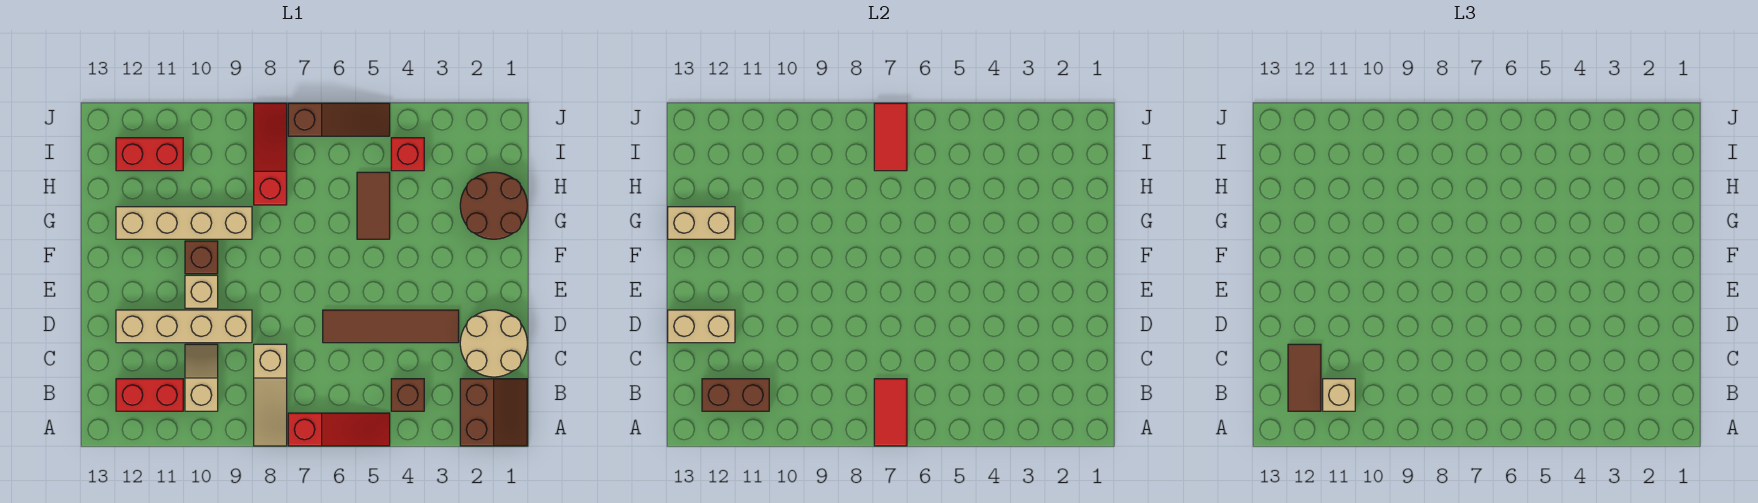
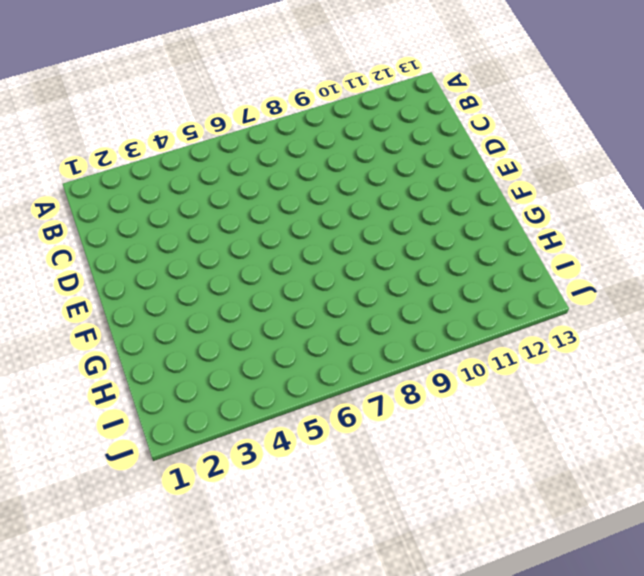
none -> brown slope A1:B2 level 1 top 2
none -> red slope A5:A7 level 1 top 7
none -> tan slope A8:C8 level 1 top C

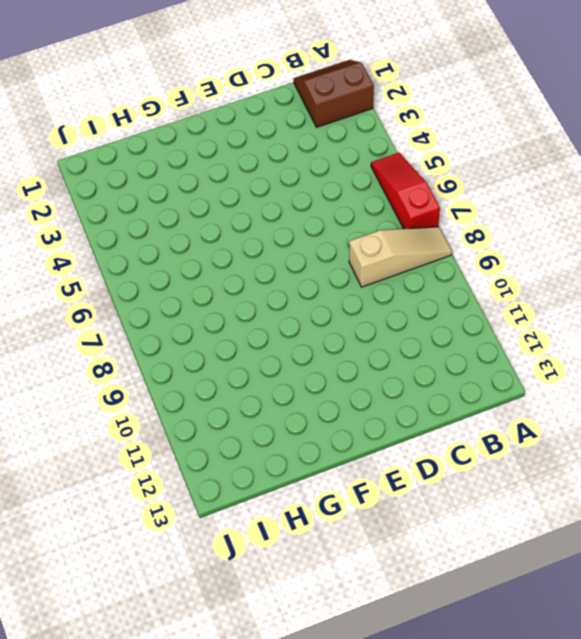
none -> brown brick B4 level 1
none -> tan slope B10:C10 level 1 top B
none -> red brick B11:B12 level 1

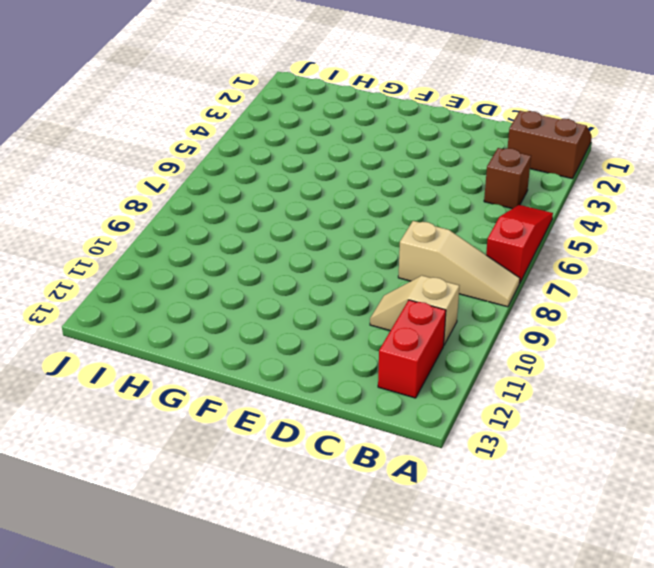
none -> tan round brick C1:D2 level 1
none -> brown tile D3:D6 level 1
none -> tan brick D9:D12 level 1

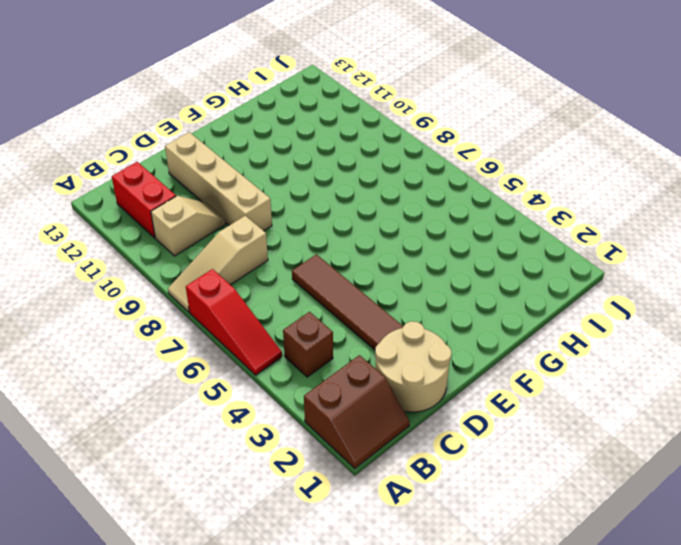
none -> tan brick E10 level 1
none -> brown brick F10 level 1
none -> brown round brick G1:H2 level 1

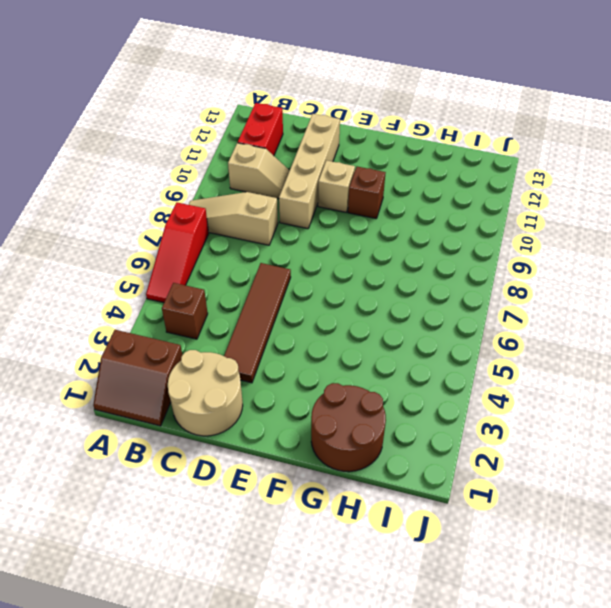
none -> brown tile G5:H5 level 1
none -> tan brick G9:G12 level 1
none -> red slope H8:J8 level 1 top H

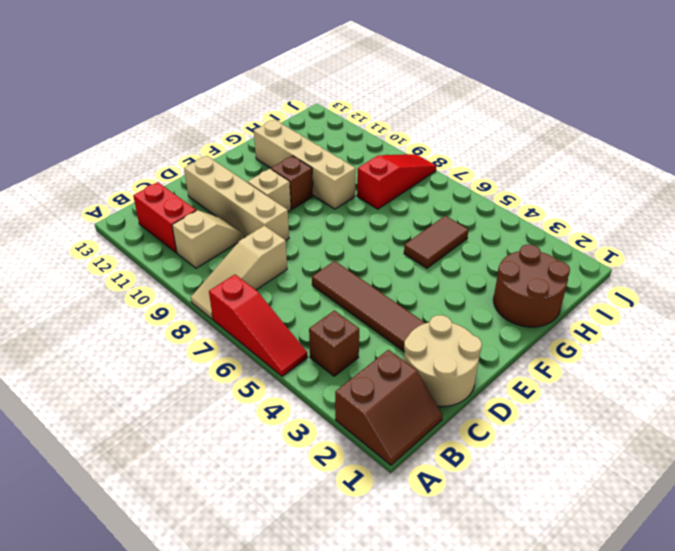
none -> red brick I4 level 1
none -> red brick I11:I12 level 1
none -> brown slope J5:J7 level 1 top 7

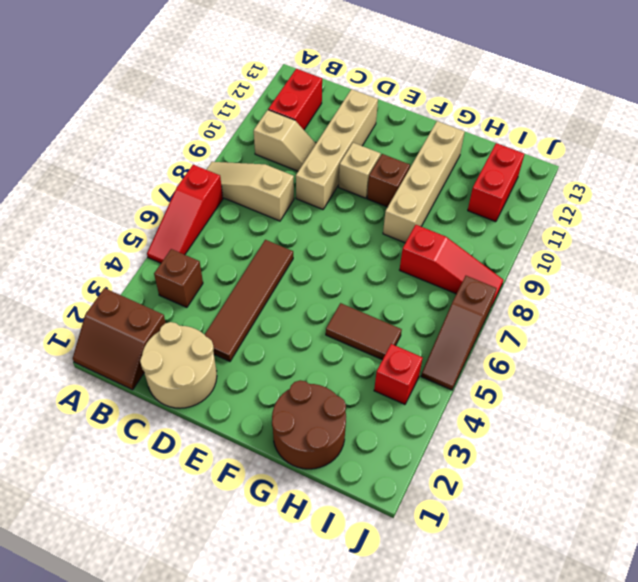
none -> red tile A7:B7 level 2
none -> brown brick B11:B12 level 2
none -> tan brick D12:D13 level 2

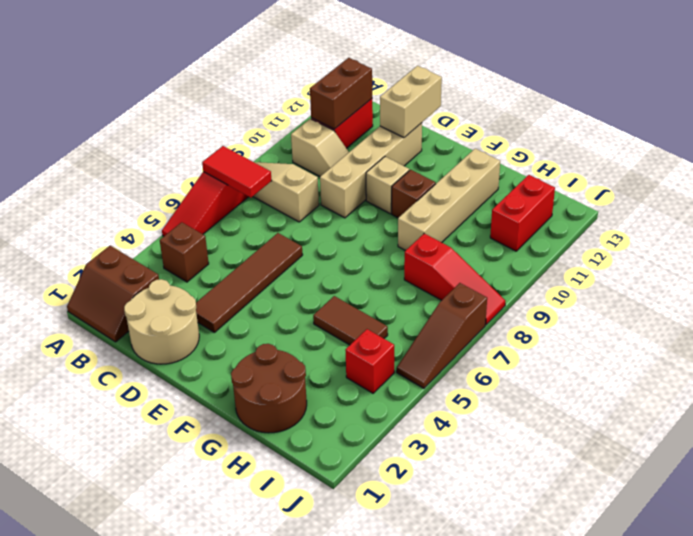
none -> tan brick G12:G13 level 2
none -> red tile I7:J7 level 2
none -> tan brick B11 level 3

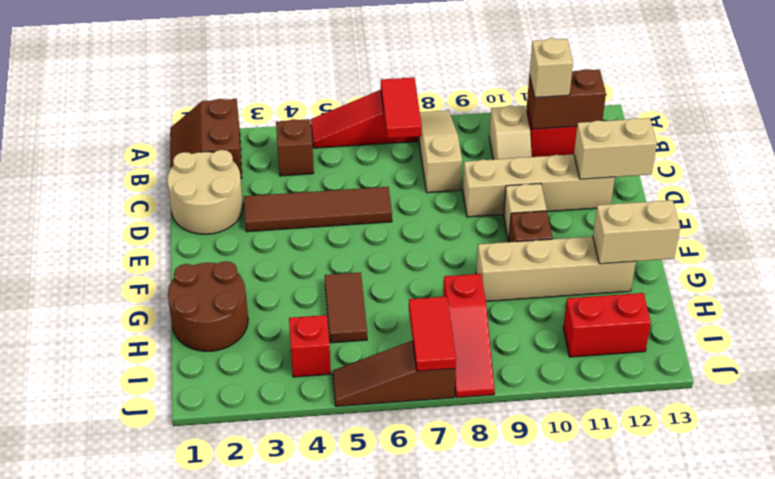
none -> brown tile B12:C12 level 3

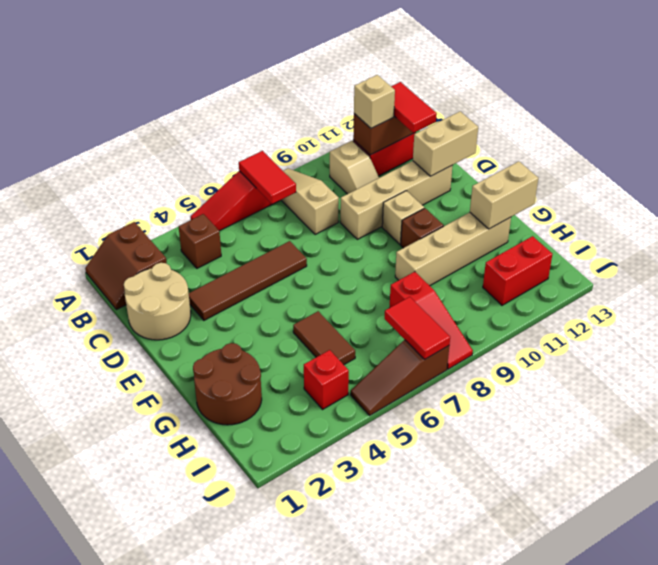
red tile B12:C12 level 3 -> brown tile B12:C12 level 3

